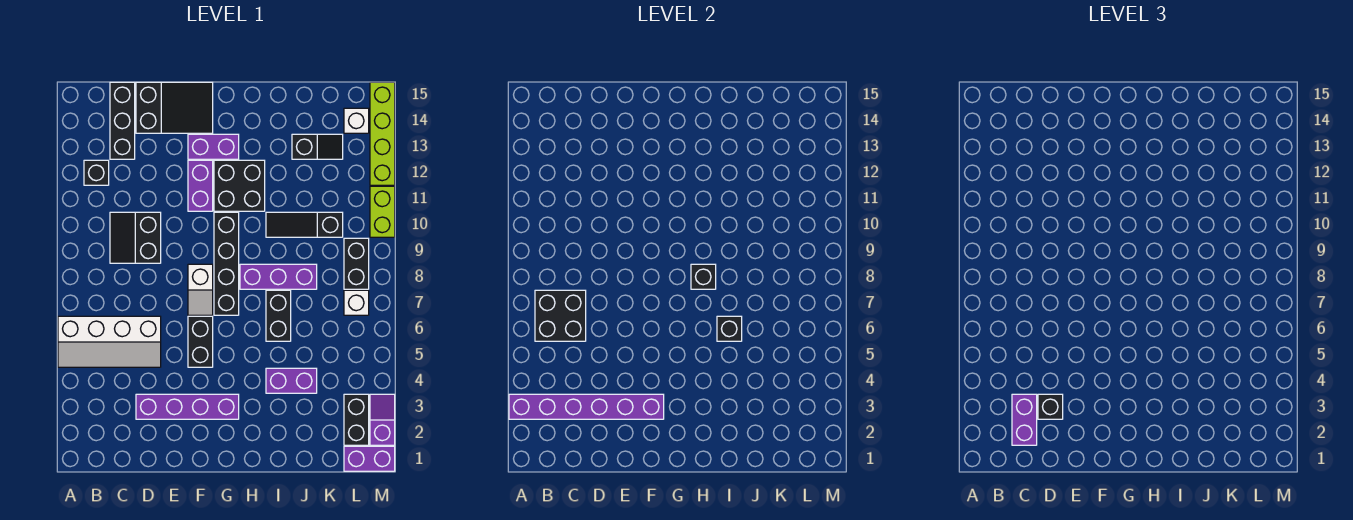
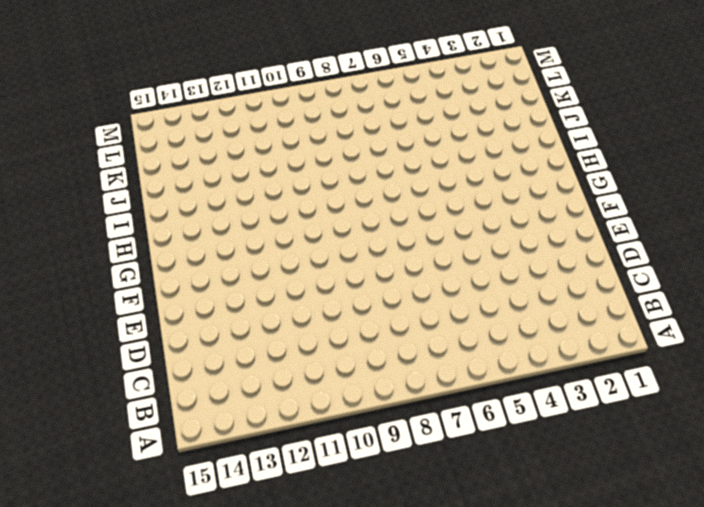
none -> white slope A5:D6 level 1 top 6
none -> black brick B12 level 1
none -> black slope C9:D10 level 1 top D
none -> black brick C13:C15 level 1

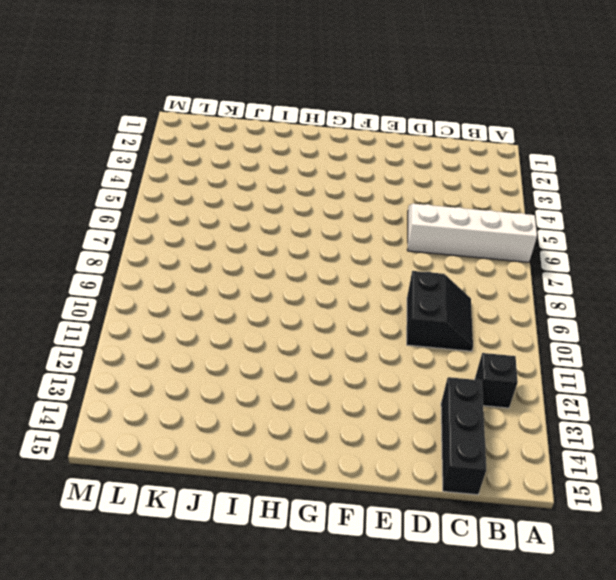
none -> purple brick D3:G3 level 1
none -> black slope D14:F15 level 1 top D
none -> black brick F5:F6 level 1
none -> white slope F7:F8 level 1 top 8

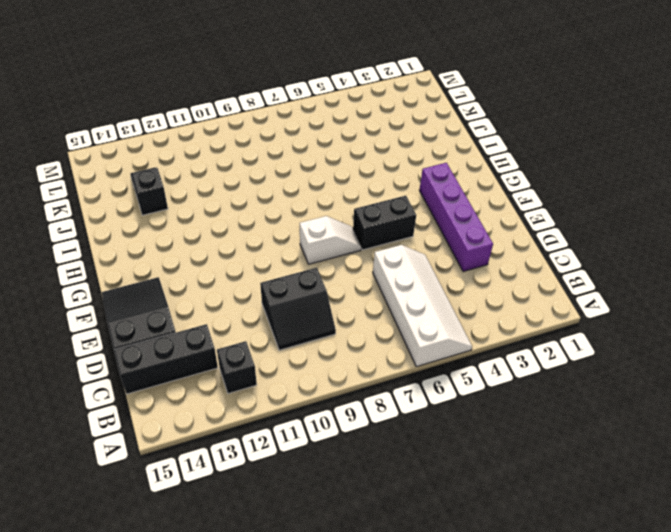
none -> purple brick F11:F12 level 1
none -> purple brick F13:G13 level 1
none -> black brick G7:G10 level 1
none -> black brick G11:H12 level 1

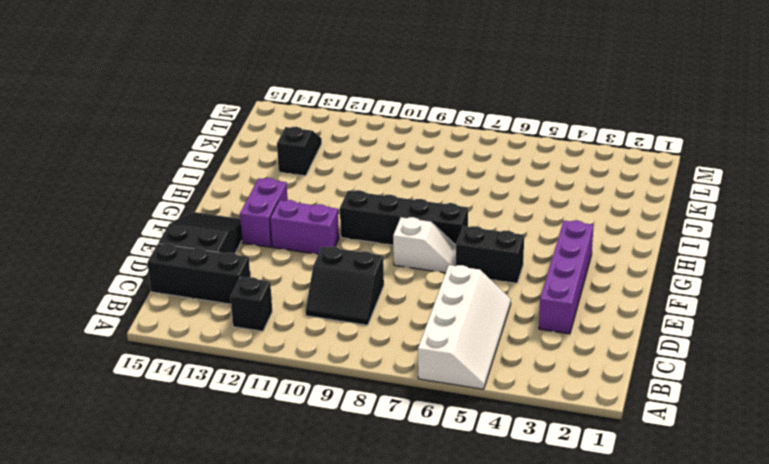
none -> black brick G11:H12 level 1
none -> purple brick H8:J8 level 1
none -> purple brick I4:J4 level 1
none -> black brick I6:I7 level 1

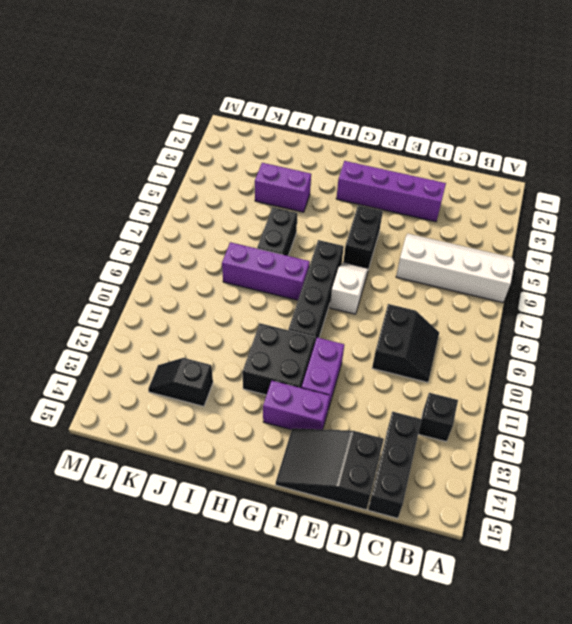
none -> black slope I10:K10 level 1 top K
none -> purple brick L1:M1 level 1
none -> black brick L2:L3 level 1
none -> white brick L7 level 1

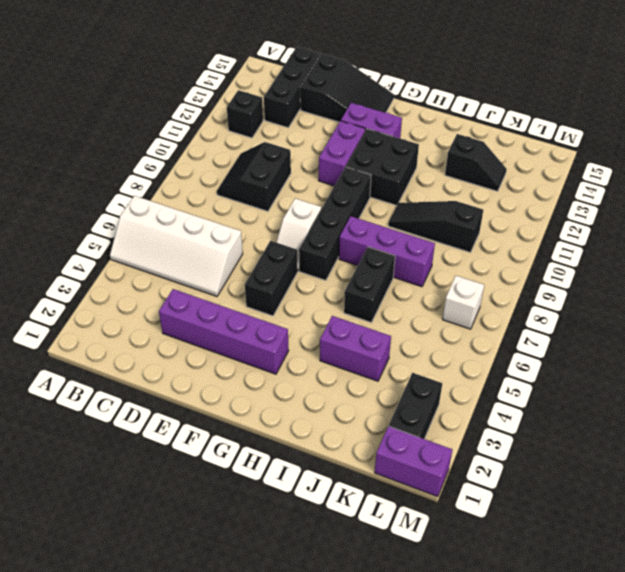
none -> black brick L8:L9 level 1
none -> white brick L14 level 1
none -> purple slope M2:M3 level 1 top 2
none -> lime brick M10:M11 level 1

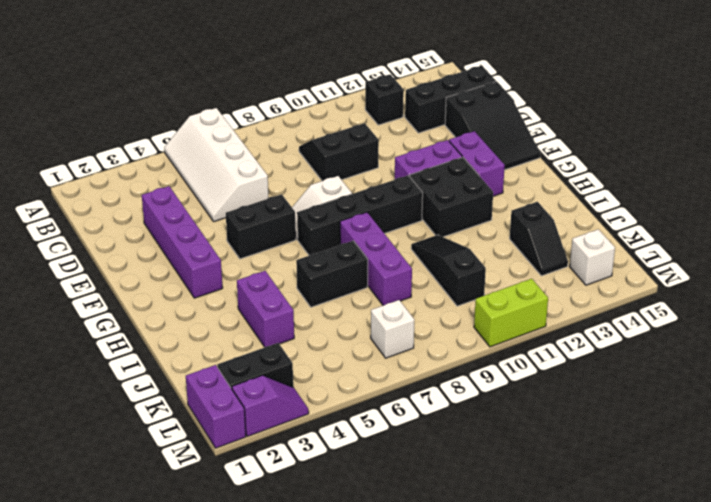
none -> black brick L8:L9 level 1
none -> lime brick M12:M15 level 1
none -> purple brick A3:F3 level 2
none -> black brick B6:C7 level 2

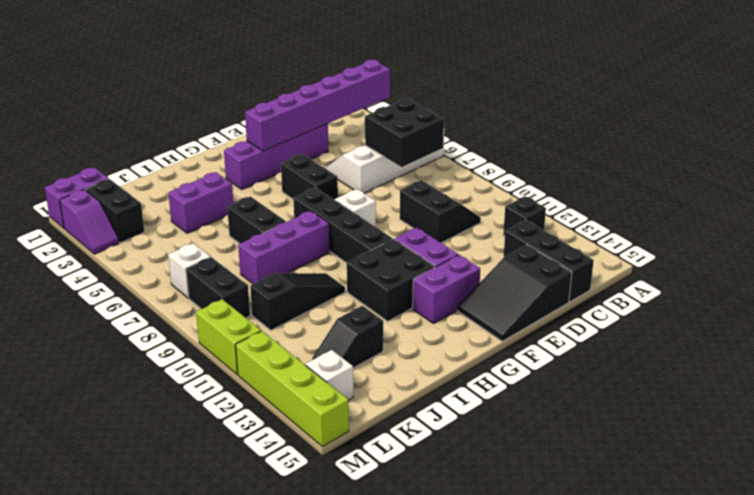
none -> black brick H8 level 2
none -> black brick I6 level 2
none -> purple brick C2:C3 level 3
none -> black brick D3 level 3

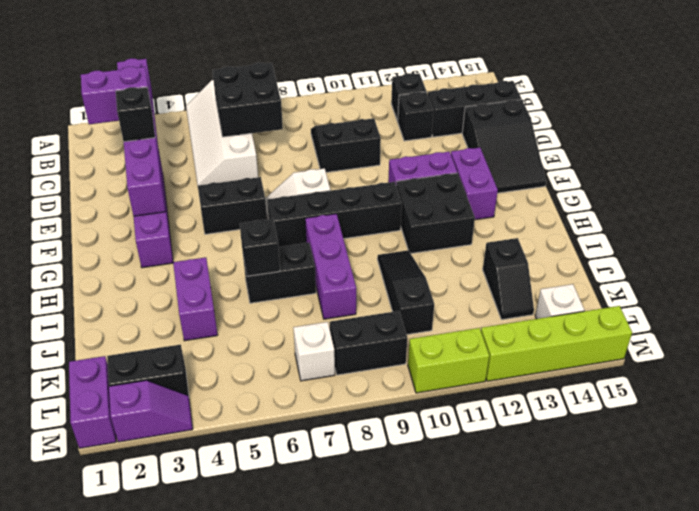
black brick C12 level 1 -> black brick H8 level 2

